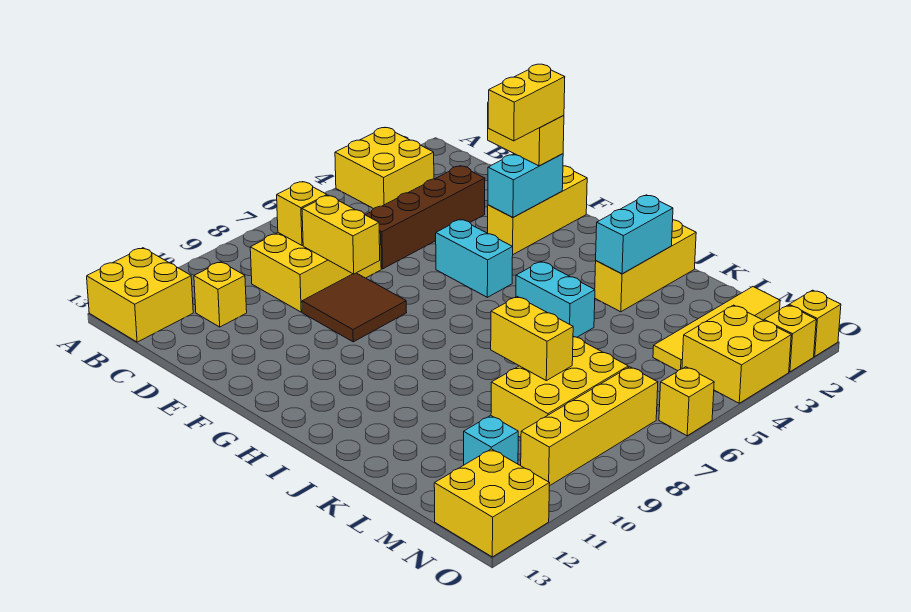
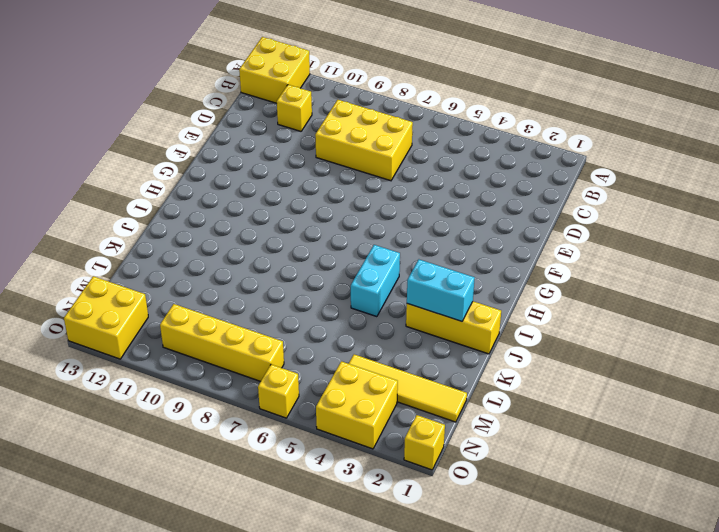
none -> yellow brick A3:B4 level 1
none -> brown brick D3:D6 level 1
none -> brown tile E8:F9 level 1

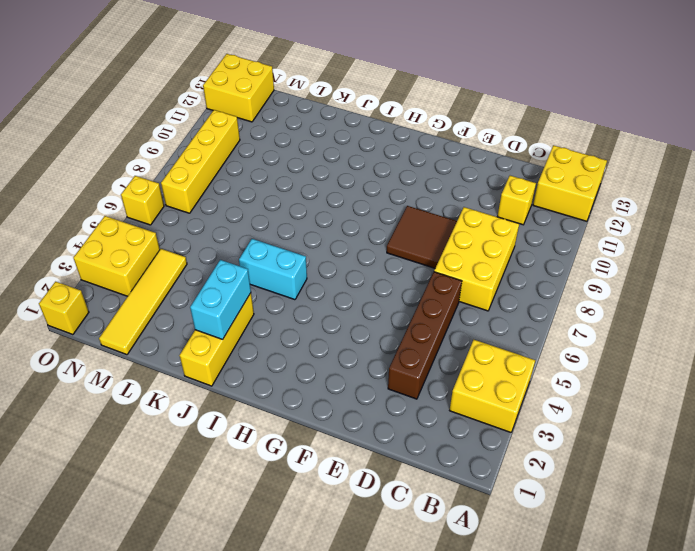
none -> yellow brick F1:F3 level 1
none -> cyan brick F5:G5 level 1
none -> yellow brick L7:M9 level 1

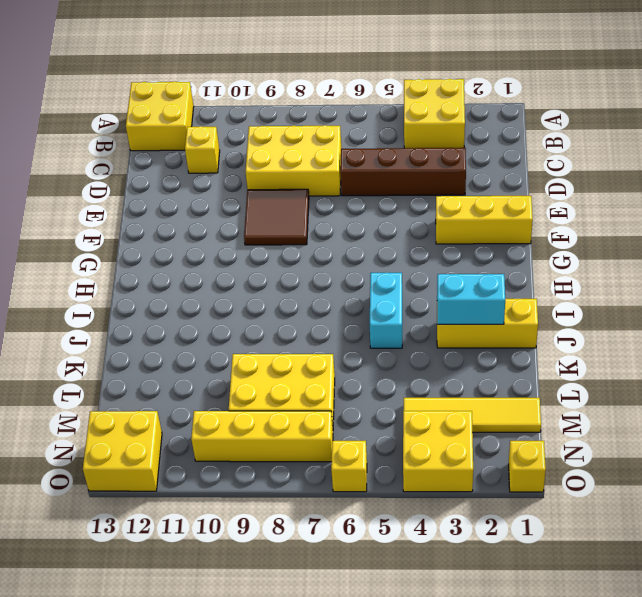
none -> cyan brick F5:G5 level 1
none -> cyan brick M11 level 1
none -> yellow brick O2 level 1

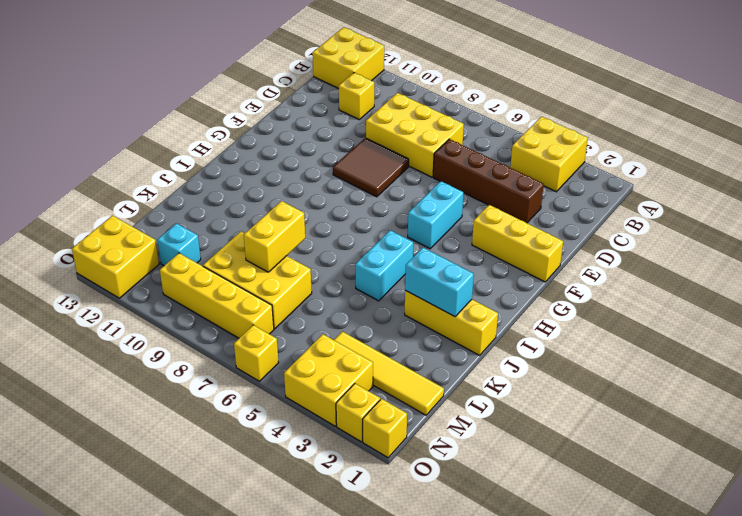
none -> yellow brick C8 level 2
none -> yellow brick D8:E8 level 2
none -> cyan brick F2:F3 level 2

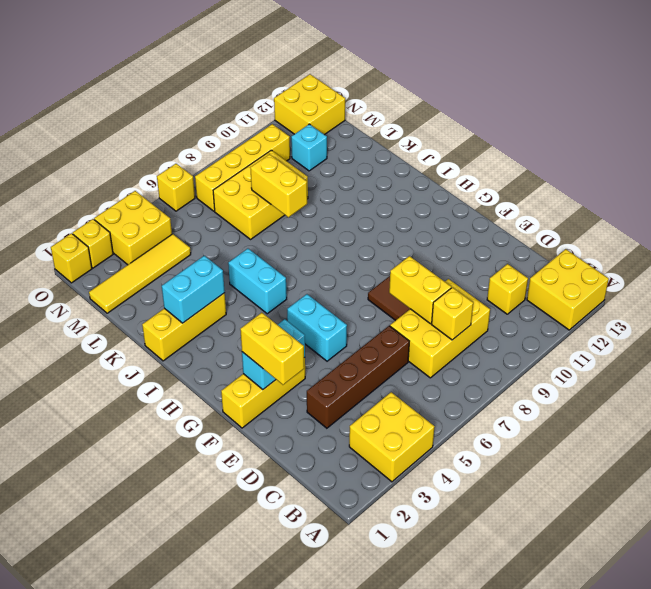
none -> yellow brick F2:F3 level 4

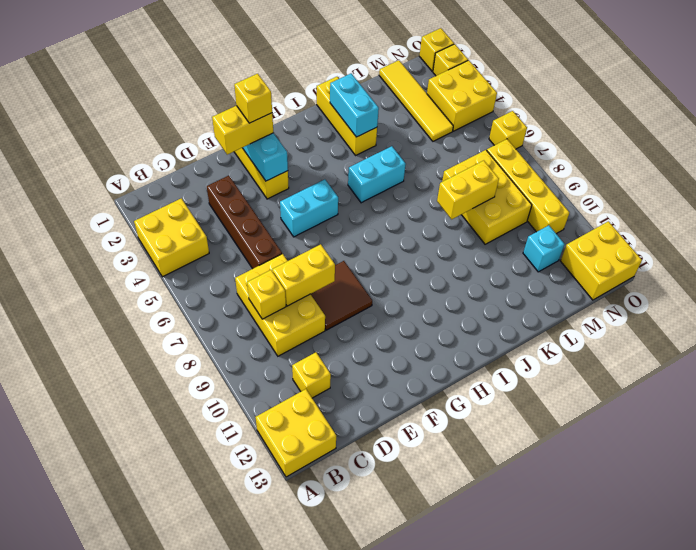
yellow brick F2 level 4 -> yellow brick F2:F3 level 4

